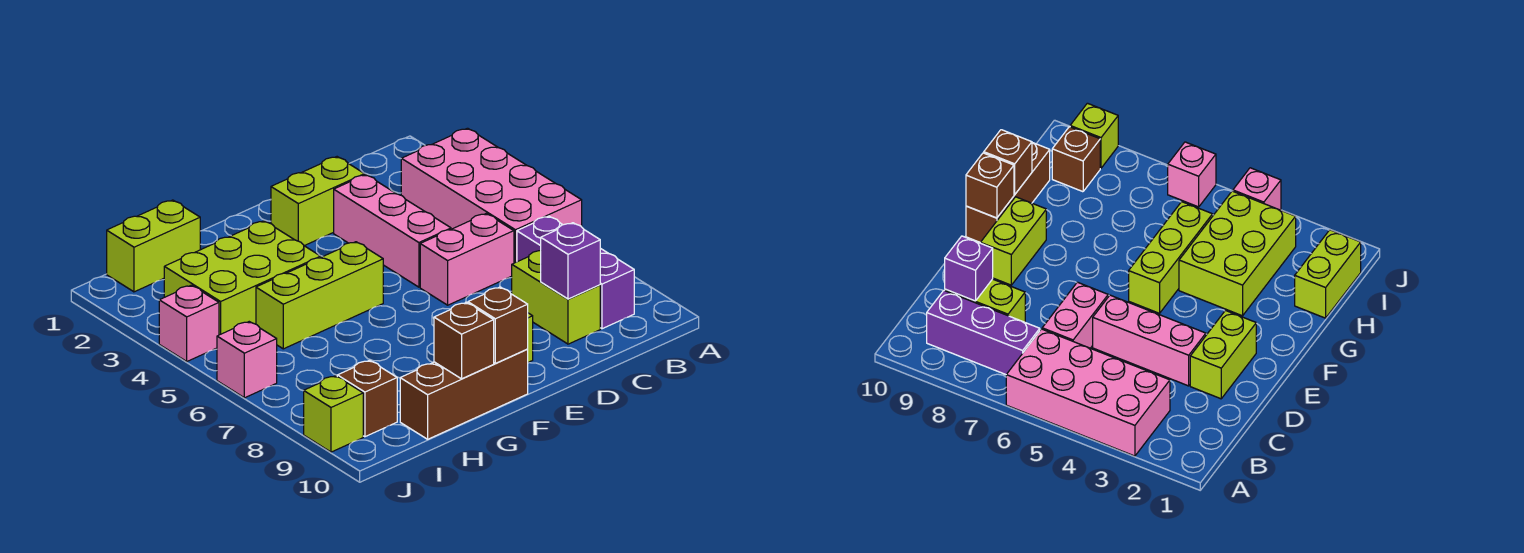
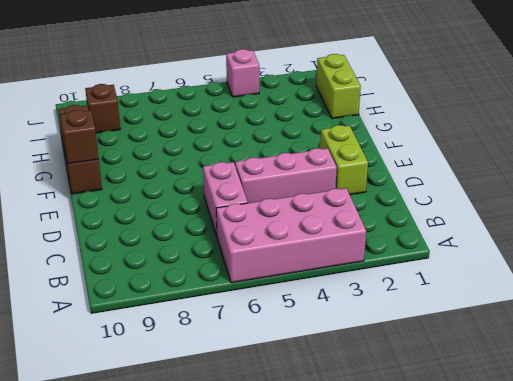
none -> purple brick B7:B9 level 1
none -> lime brick C8:C9 level 1
none -> lime brick E9:F9 level 1

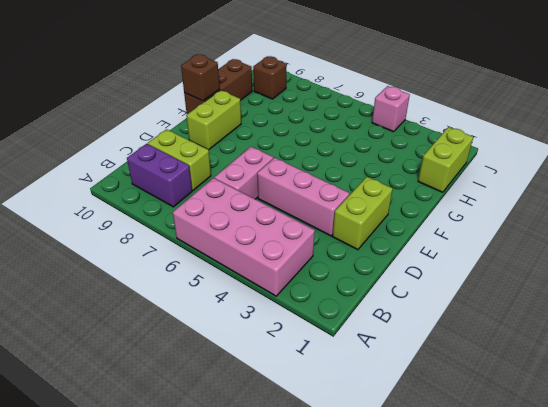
purple brick B8:B9 level 1 -> purple brick B7:B9 level 1
none -> lime brick F5:H5 level 1
none -> lime brick G3:I4 level 1
none -> pink brick J6 level 1

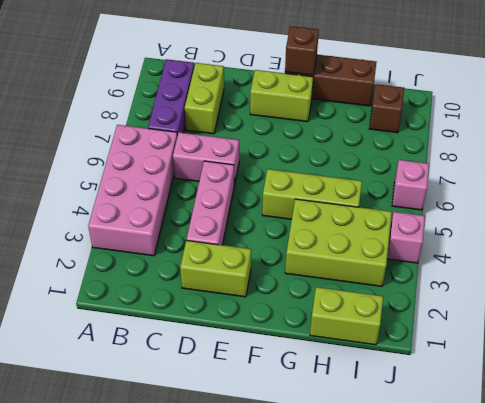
none -> lime brick J9 level 1
none -> purple brick C9 level 2
none -> brown brick G10 level 2

